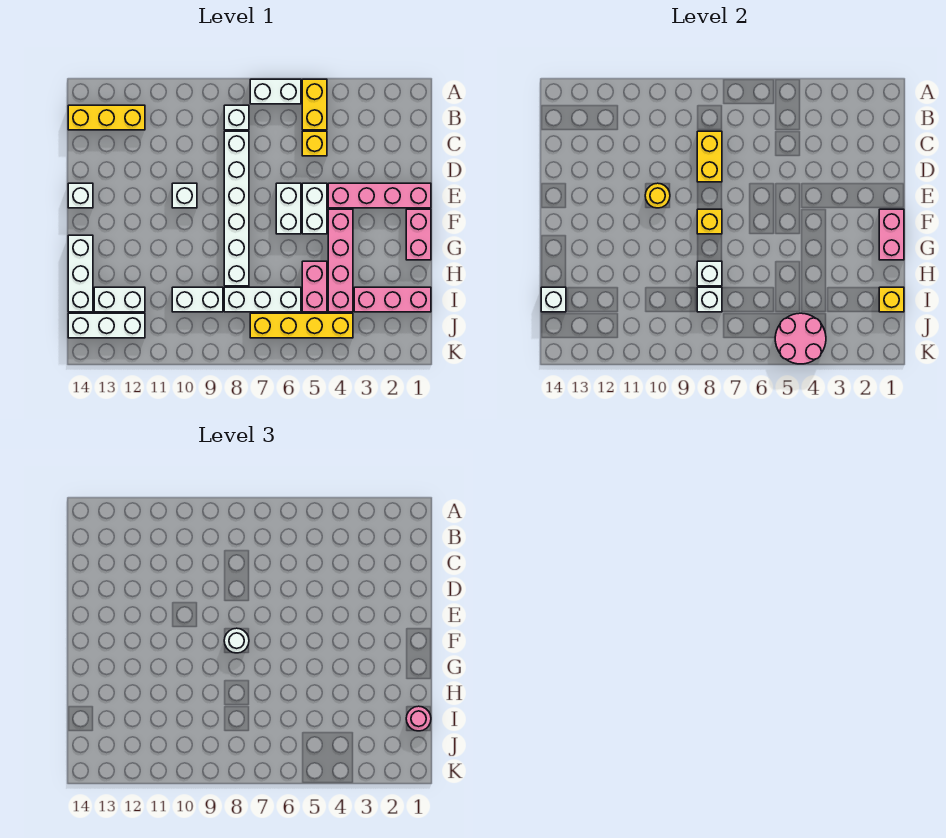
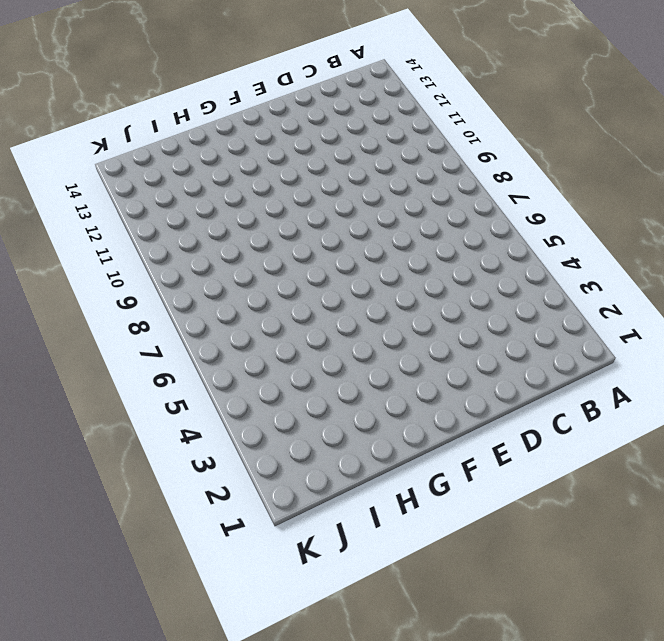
none -> yellow brick A5:B5 level 1
none -> white brick A6:A7 level 1
none -> white brick B8 level 1
none -> yellow brick B12:B14 level 1

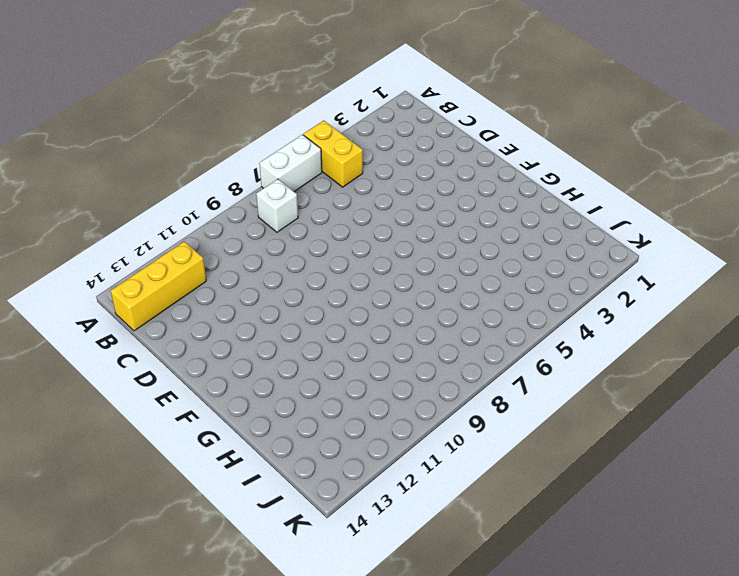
none -> yellow brick C5 level 1
none -> white brick C8:H8 level 1
none -> pink brick E1:E4 level 1
none -> white brick E5:F5 level 1

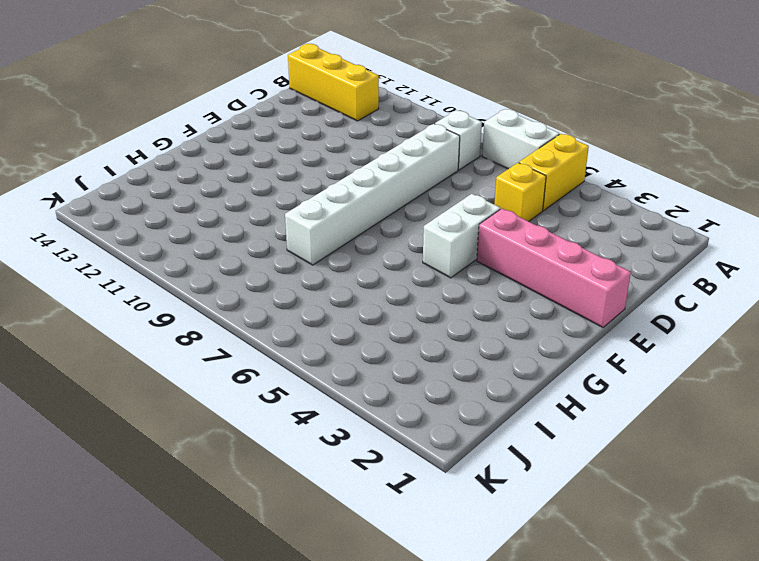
none -> white brick E6:F6 level 1
none -> white brick E10 level 1
none -> white brick E14 level 1
none -> pink brick F1:G1 level 1

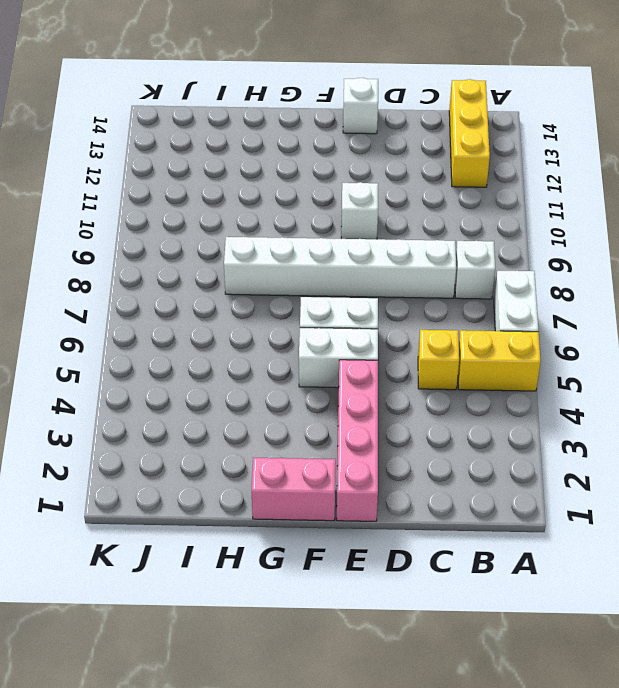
none -> pink brick F4:I4 level 1
none -> white brick G14:I14 level 1
none -> pink brick H5:I5 level 1
none -> pink brick I1:I3 level 1

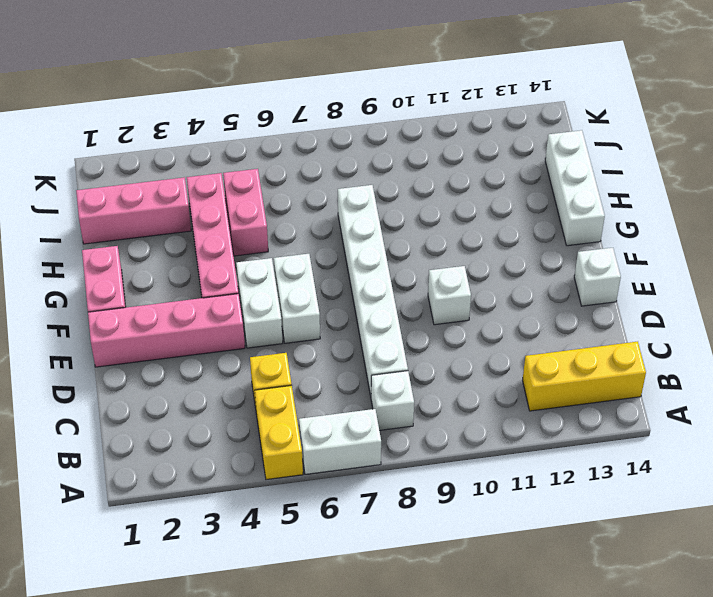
none -> white brick I6:I8 level 1
none -> white brick I9:I10 level 1
none -> white brick I12:I13 level 1
none -> yellow brick J4:J7 level 1

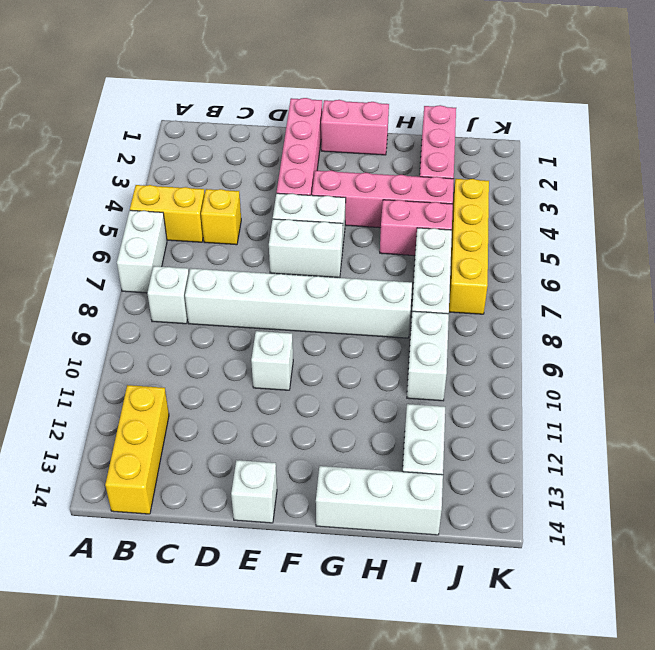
none -> white brick J12:J14 level 1
none -> yellow brick C8:D8 level 2
none -> yellow round brick E10 level 2
none -> pink brick F1:G1 level 2

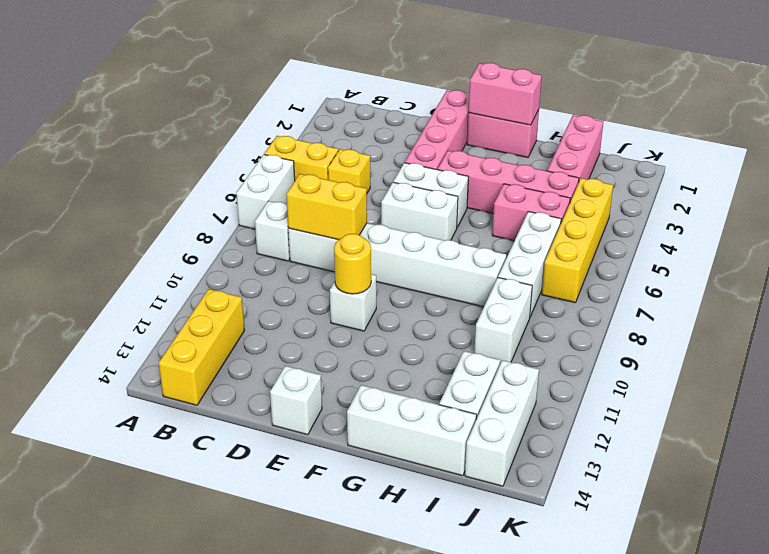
none -> yellow brick F8 level 2
none -> white brick H8 level 2
none -> yellow brick I1 level 2
none -> white brick I8 level 2

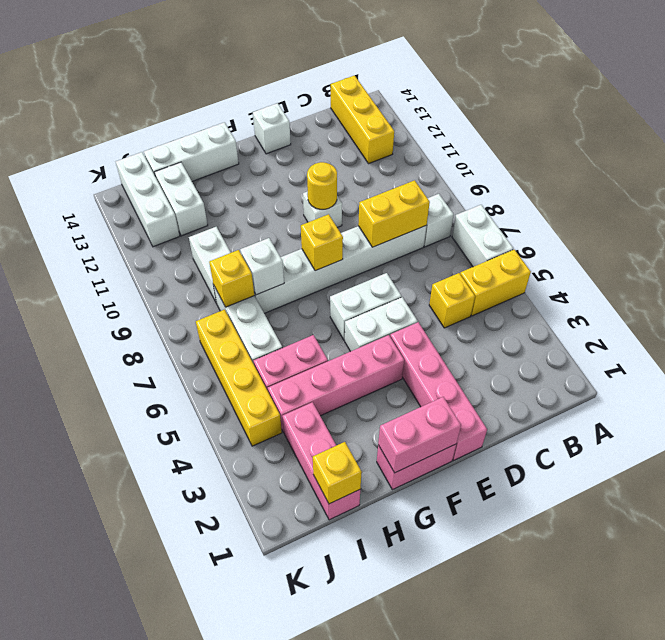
yellow brick I8 level 2 -> white brick I8 level 2
none -> white brick I14 level 2
none -> pink round brick J4:K5 level 2
none -> white round brick F8 level 3
none -> pink round brick I1 level 3

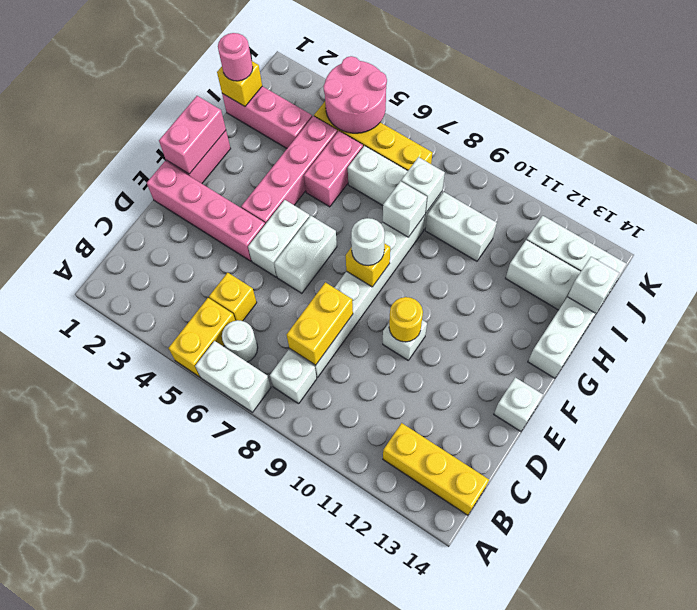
white round brick B6 level 1 -> none

